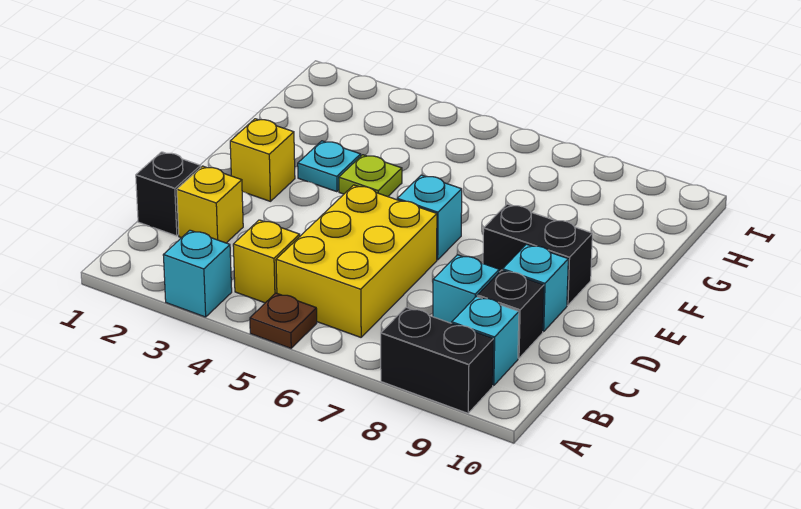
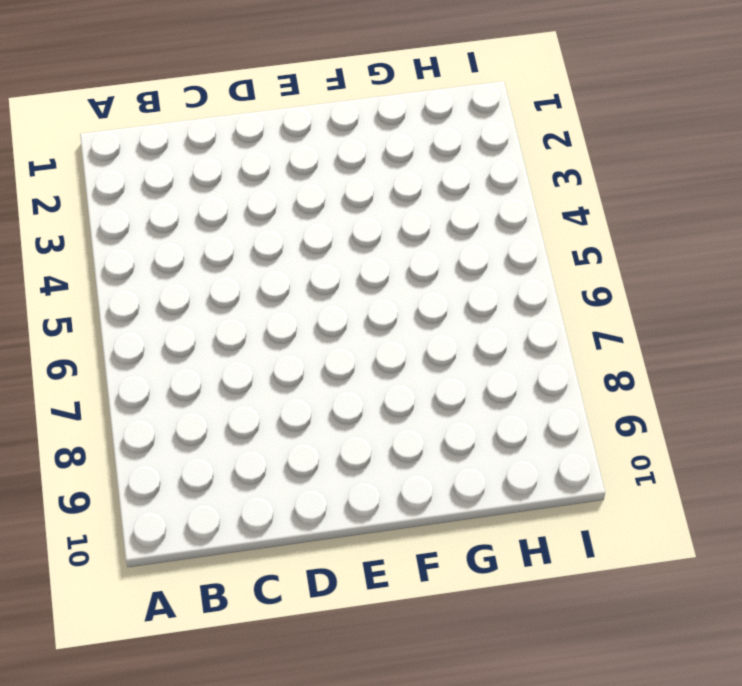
none -> cyan brick A3 level 1
none -> brown plate A5 level 1
none -> black brick A8:A9 level 1

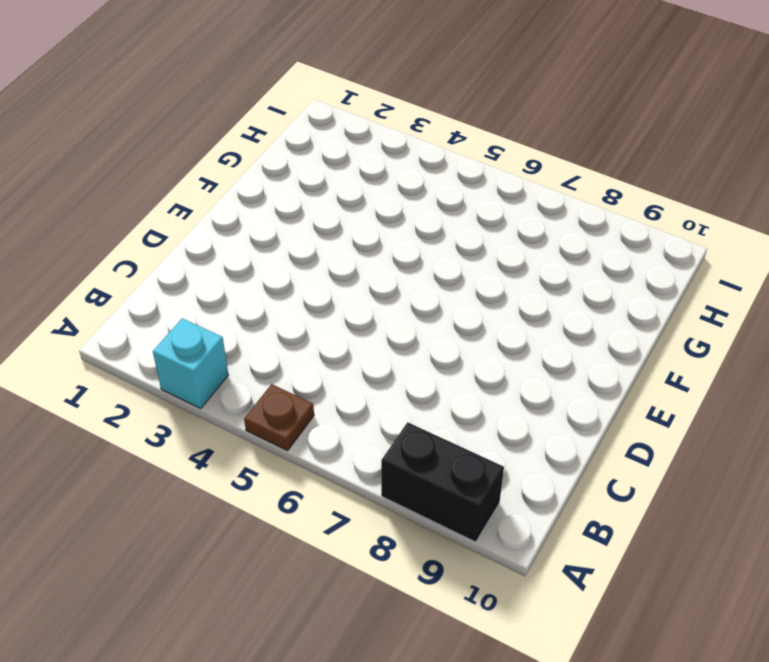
none -> yellow brick B4 level 1
none -> yellow brick B5:D6 level 1
none -> cyan brick B9 level 1

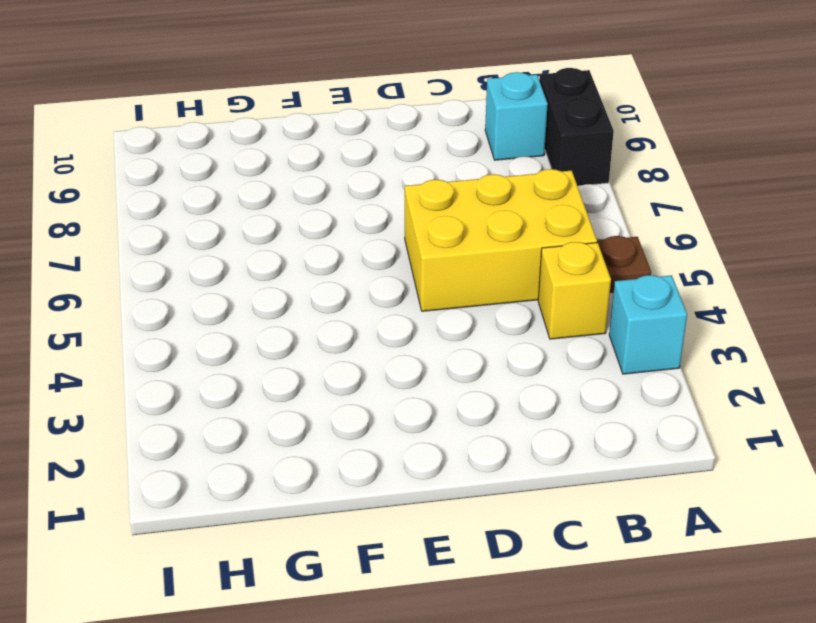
none -> black brick C1 level 1
none -> yellow brick C2 level 1
none -> cyan brick C8 level 1

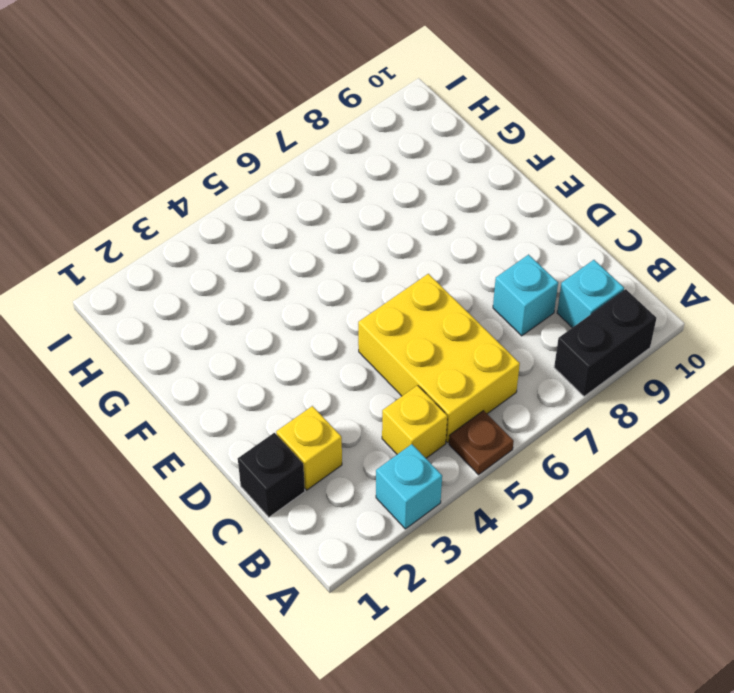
none -> black brick C9 level 1
none -> cyan brick D9 level 1
none -> yellow brick E2 level 1

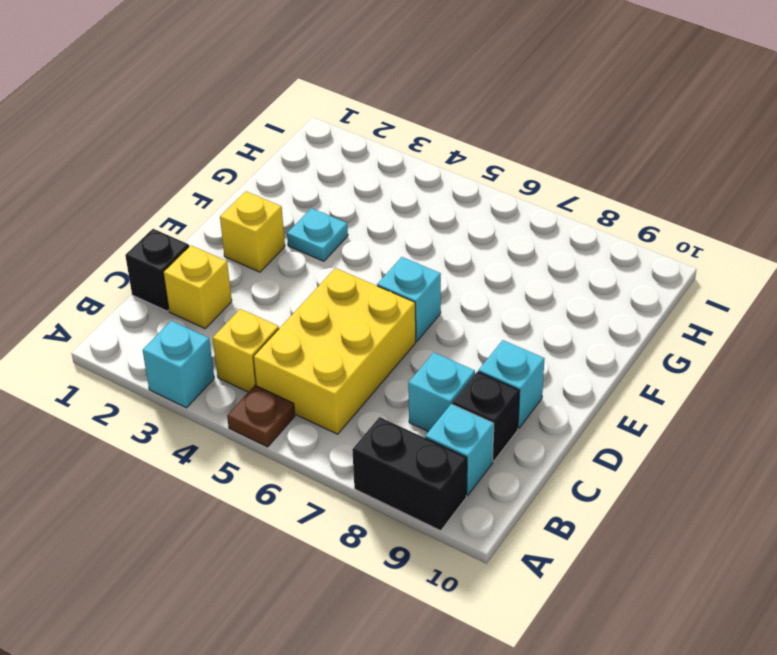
none -> black brick E8:E9 level 1
none -> lime plate F4 level 1

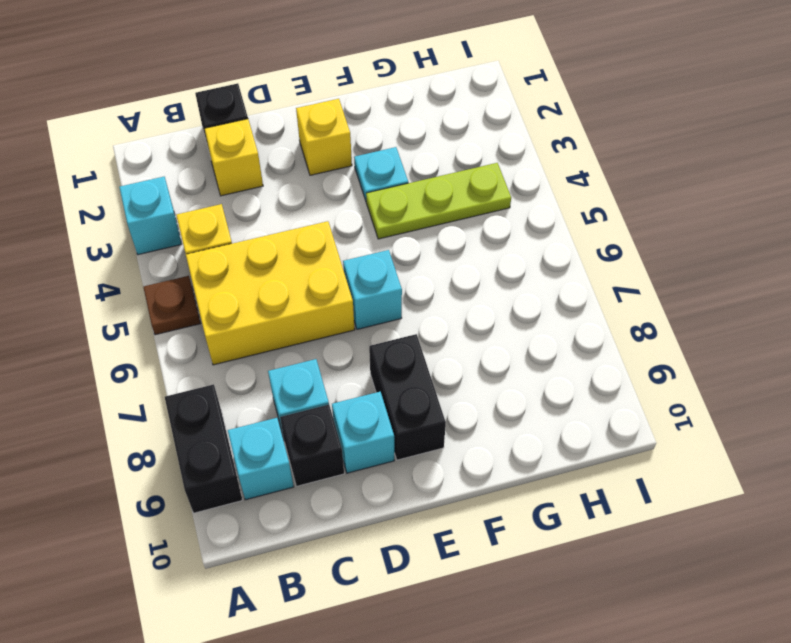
lime plate F4:H4 level 1 -> lime plate F4 level 1

